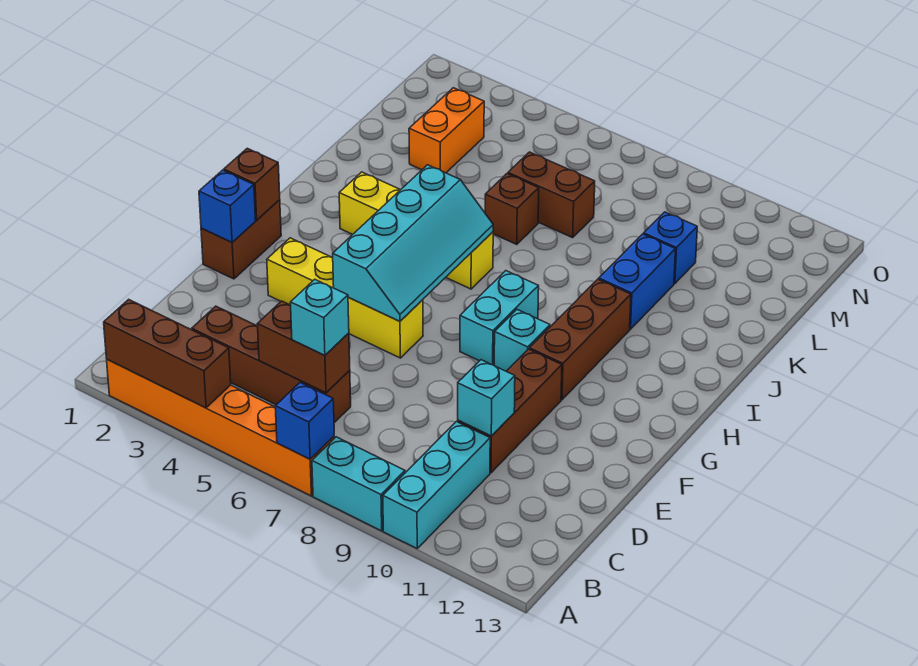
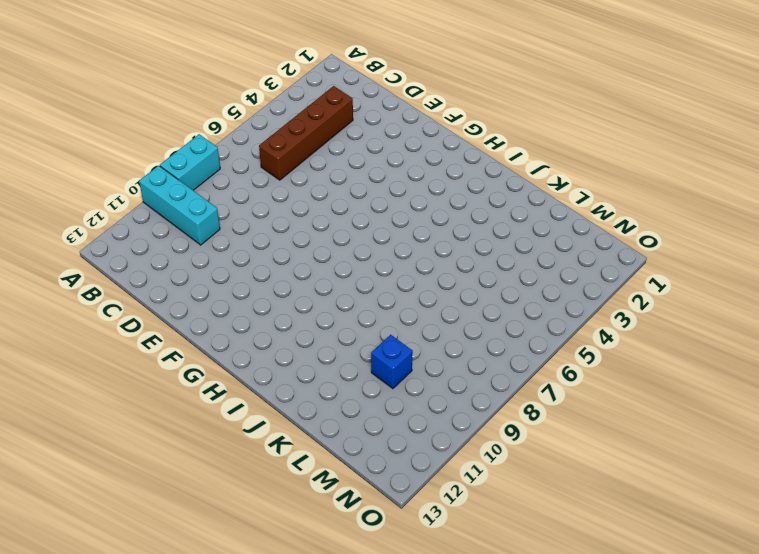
none -> orange brick A2:A7 level 1
none -> brown brick D10:F10 level 1
none -> brown brick F1:G1 level 1

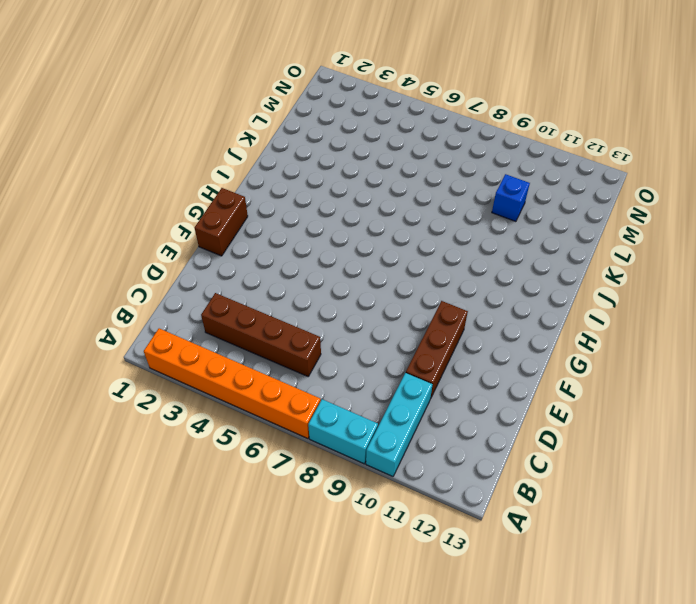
none -> yellow brick F3:F6 level 1
none -> cyan brick G8:H8 level 1
none -> cyan brick G9 level 1

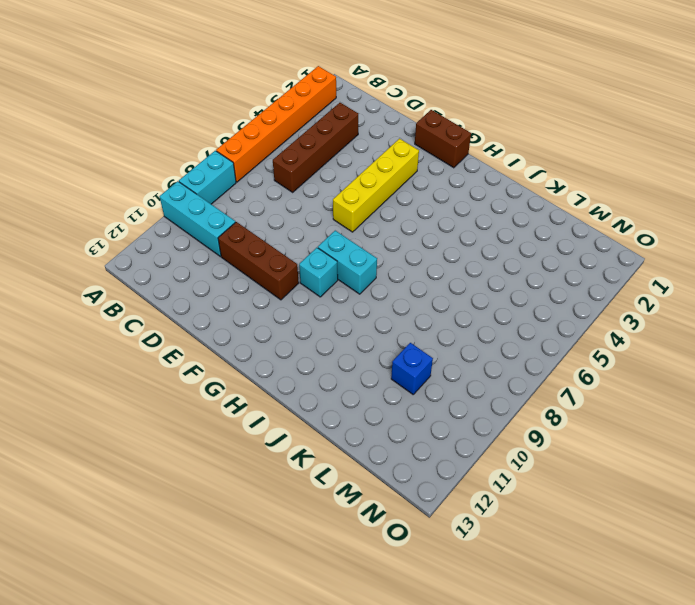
none -> brown brick G10:I10 level 1
none -> yellow brick I3:I6 level 1
none -> blue brick J10:K10 level 1

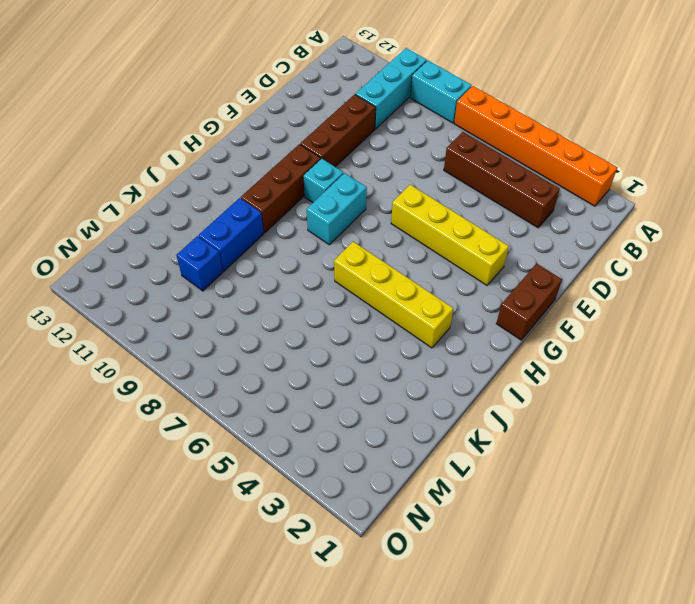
none -> brown brick K6 level 1
none -> orange brick L3:M3 level 1
none -> brown brick L6:L7 level 1

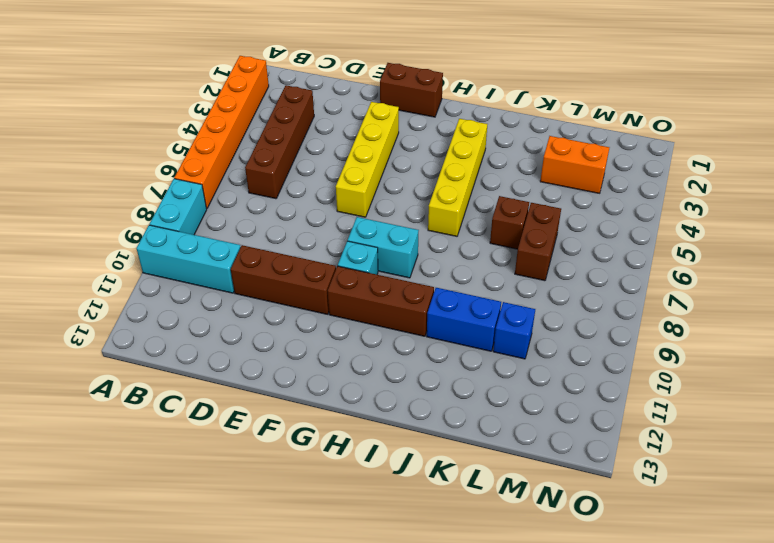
none -> brown brick A2:A4 level 2
none -> blue brick A7 level 2
none -> brown brick C5:C6 level 2

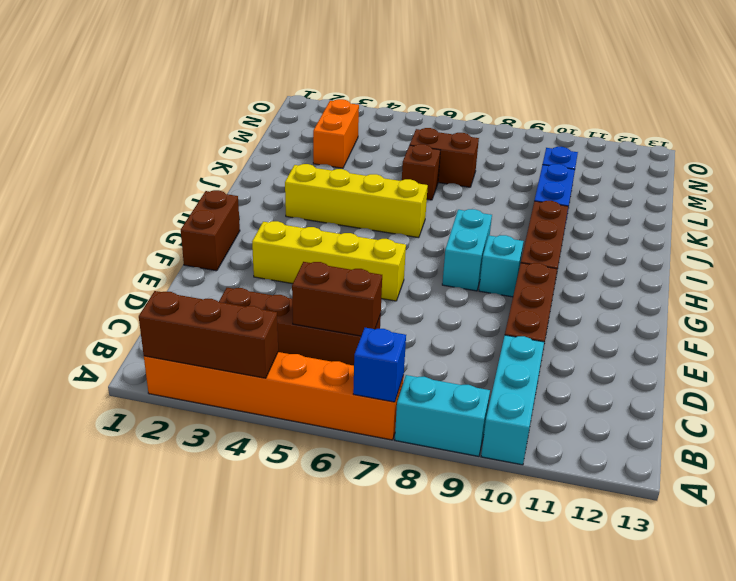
none -> cyan brick D10 level 2
none -> blue brick F1 level 2
none -> cyan slope F5:I6 level 2 top 5

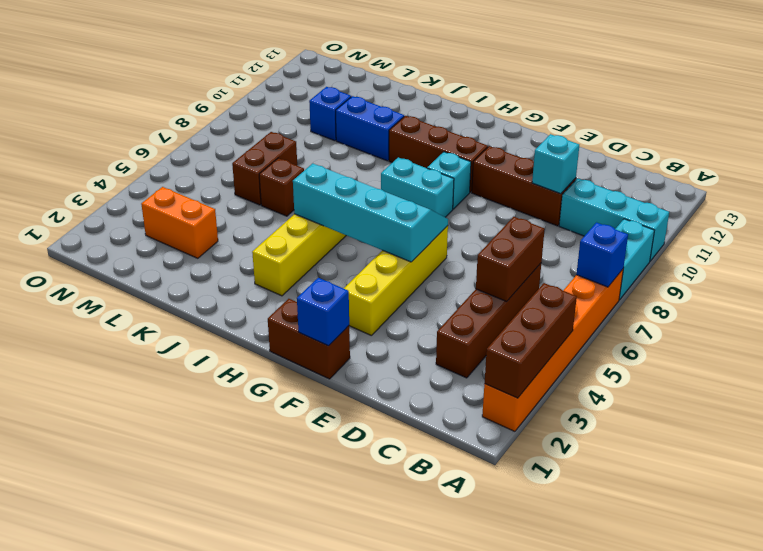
none -> brown brick G1 level 2
none -> cyan brick C6 level 3

